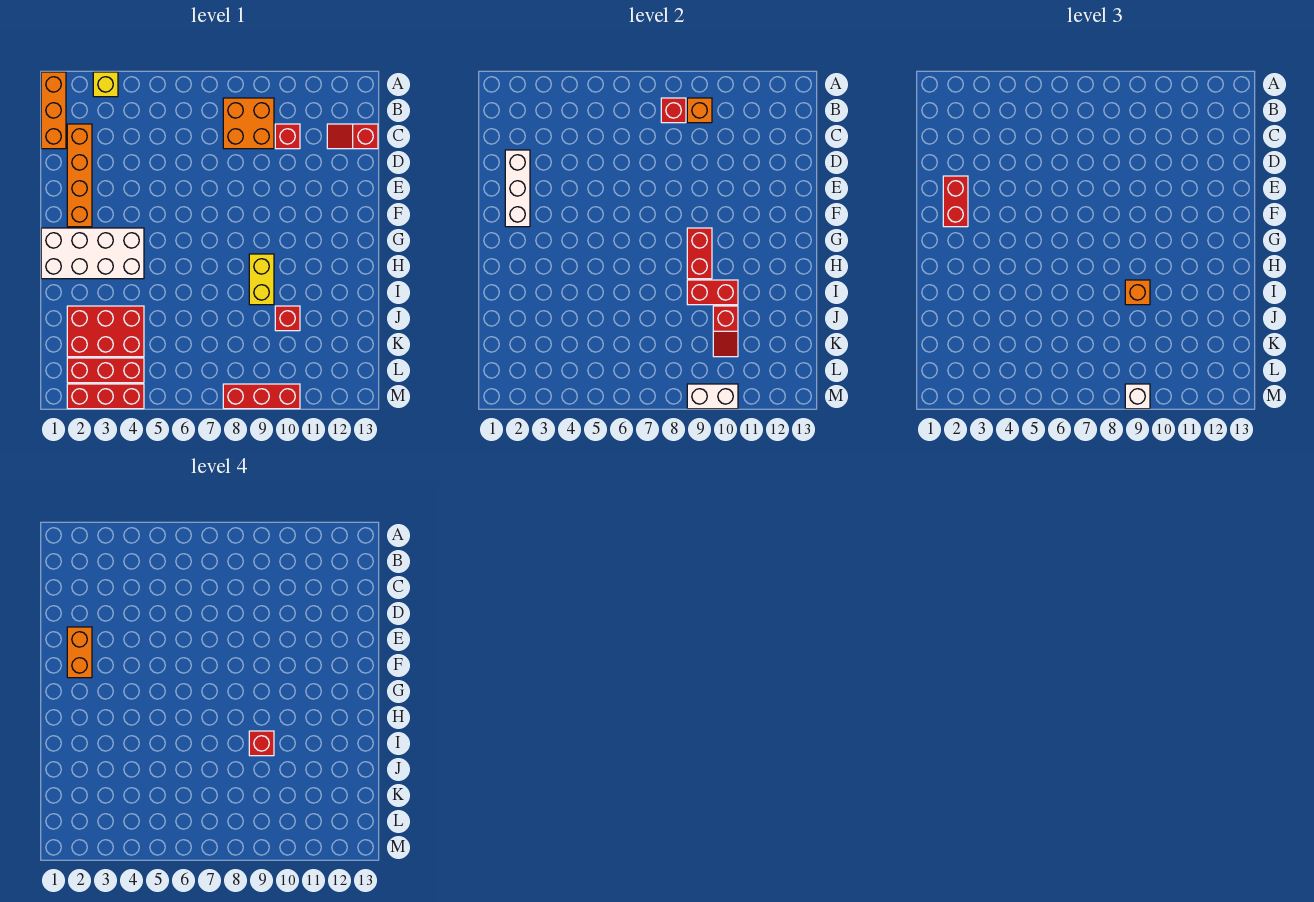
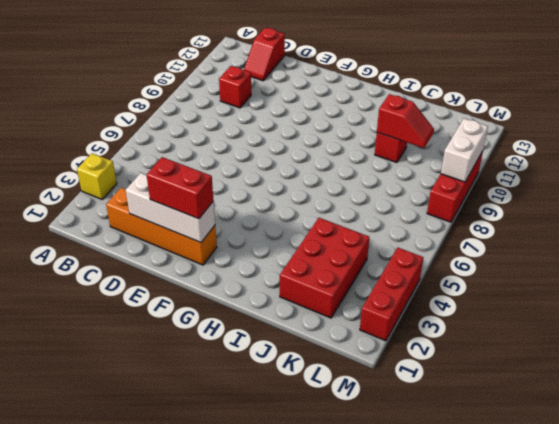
none -> orange brick A1:C1 level 1
none -> orange brick B8:C9 level 1
none -> white brick G1:H4 level 1

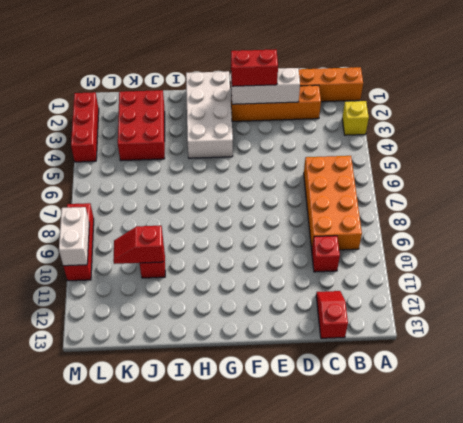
orange brick B6:C9 level 1 -> orange brick B8:C9 level 1
none -> yellow brick H9:I9 level 1
none -> red brick L2:L4 level 1
none -> red brick B8 level 2

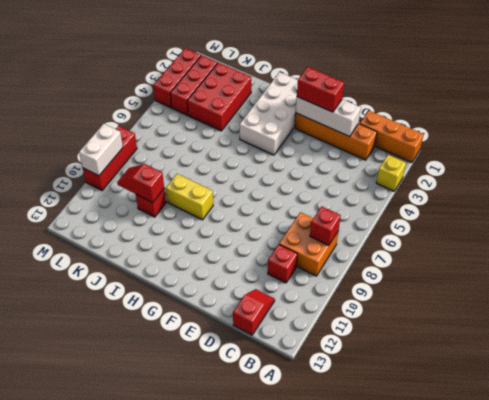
none -> orange brick B9 level 2
none -> red brick G9:H9 level 2
none -> red brick I9:I10 level 2

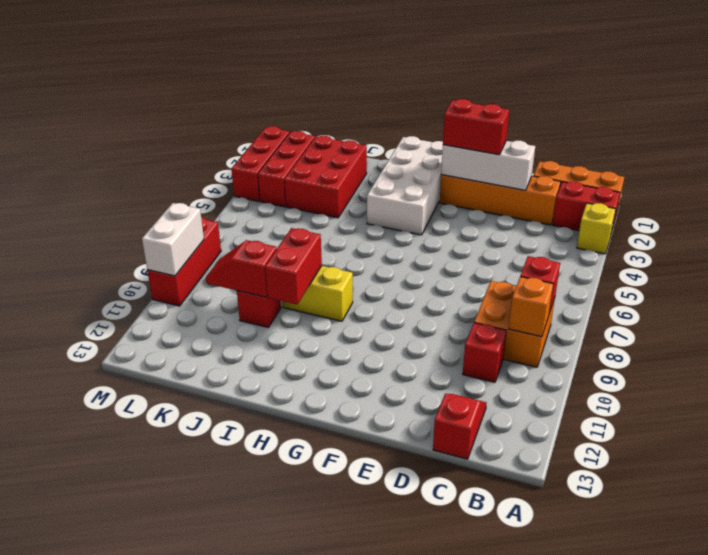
red brick A2:B2 level 1 -> red brick G9:H9 level 2
none -> orange brick I9 level 3
none -> white brick M9 level 3
none -> orange brick E2:F2 level 4

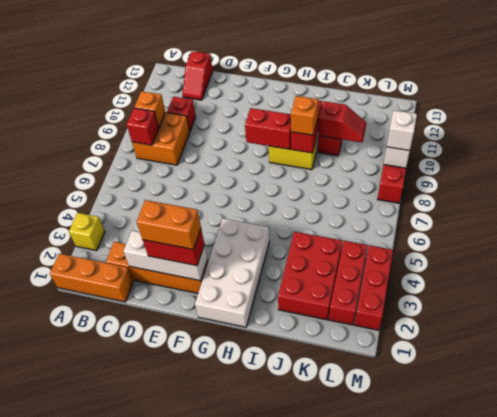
none -> red brick I9 level 4

